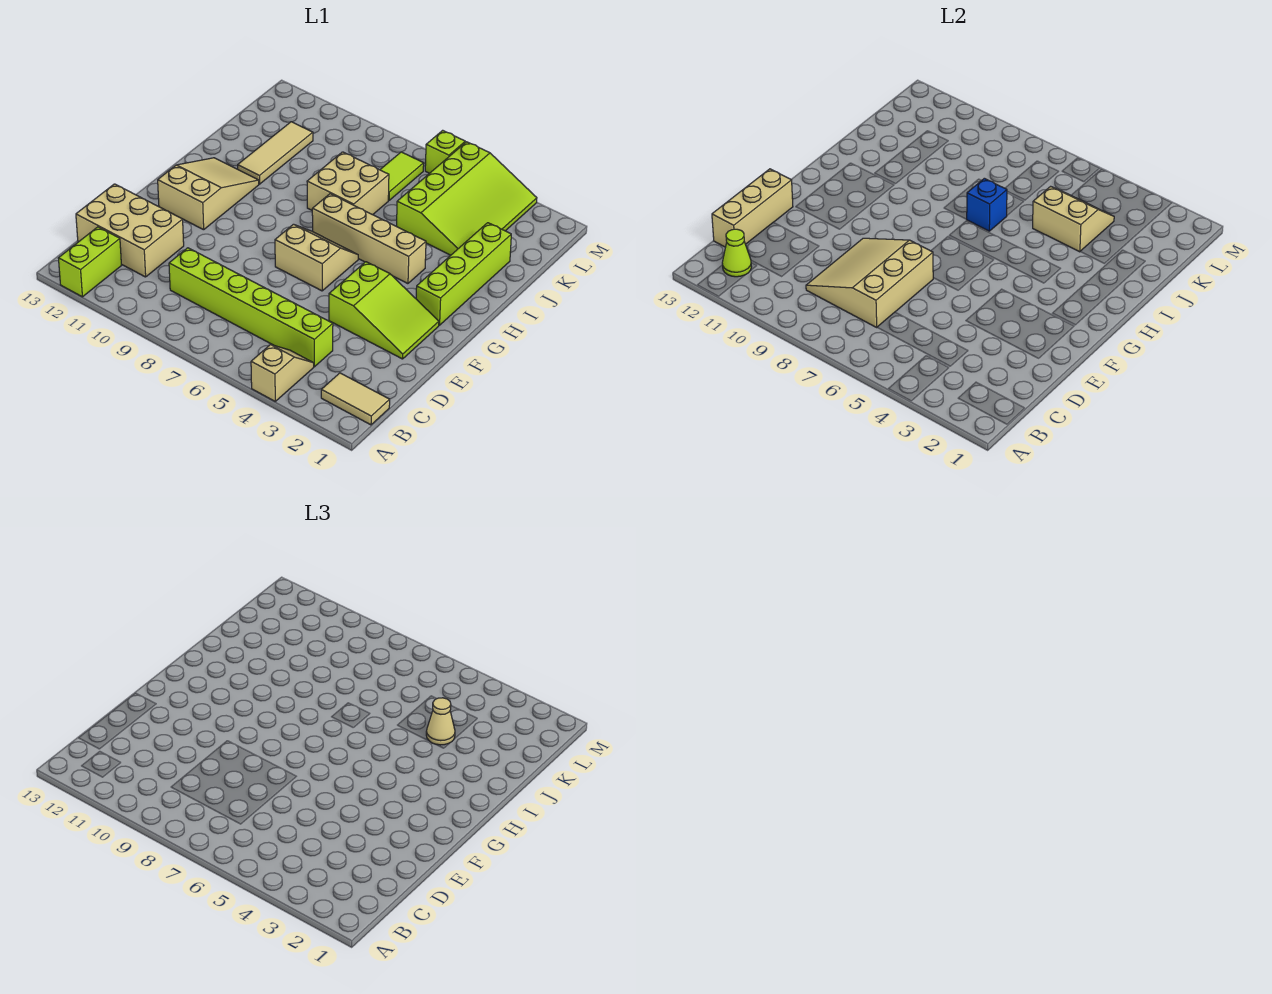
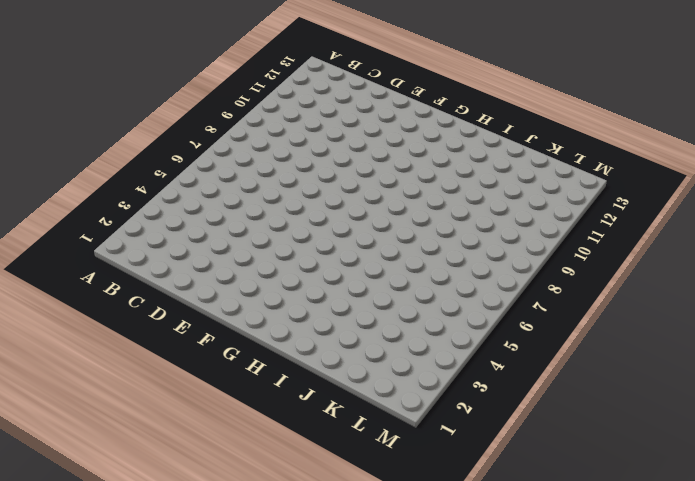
none -> tan slope A4:B4 level 1 top A
none -> lime brick A12:B12 level 1
none -> tan tile B1:B2 level 1

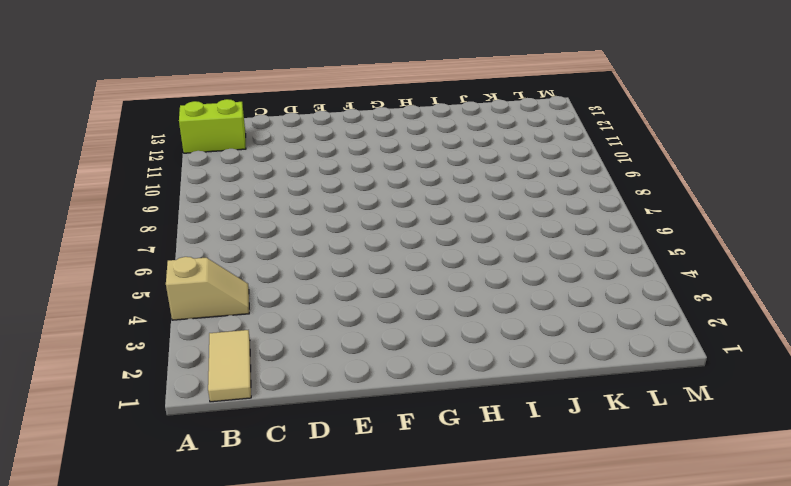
none -> lime brick C4:C9 level 1
none -> tan brick C11:D13 level 1
none -> lime slope E2:F4 level 1 top 4

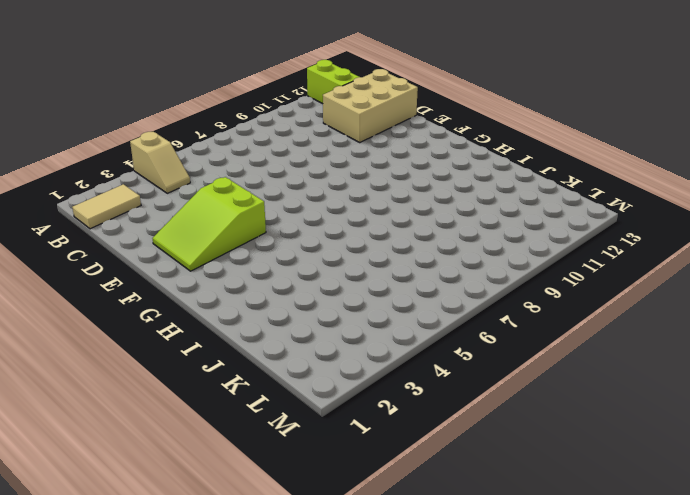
none -> lime brick C4:C9 level 1
none -> tan slope F6:G7 level 1 top F
none -> tan slope F11:H12 level 1 top F

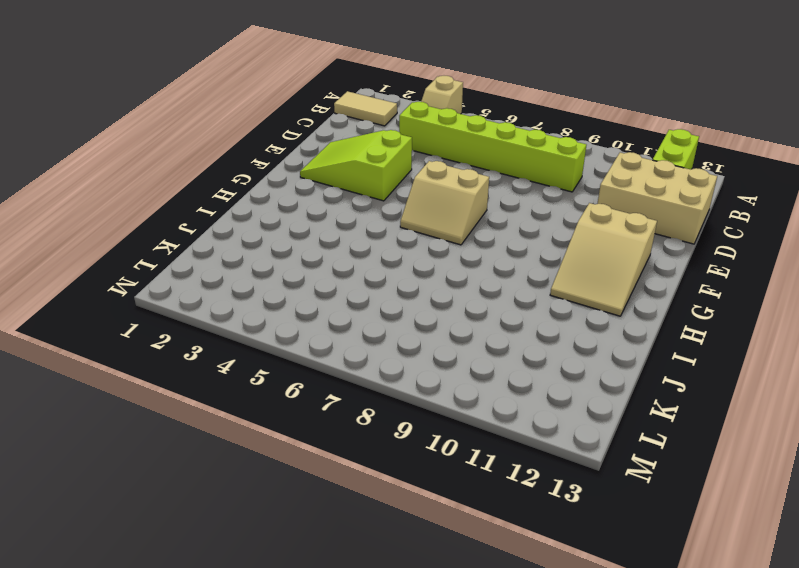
none -> lime brick G2:J2 level 1
none -> tan brick H4:H7 level 1
none -> tan brick I7:J8 level 1

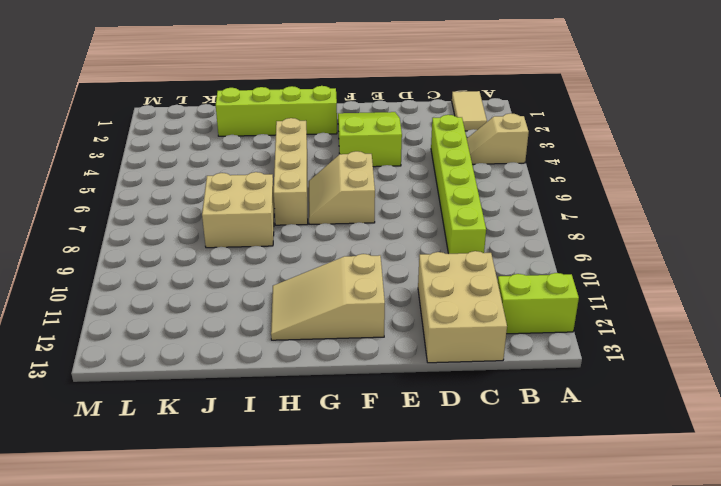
none -> tan tile I11:K11 level 1
none -> lime slope J3:M5 level 1 top 5
none -> lime tile K7:L7 level 1

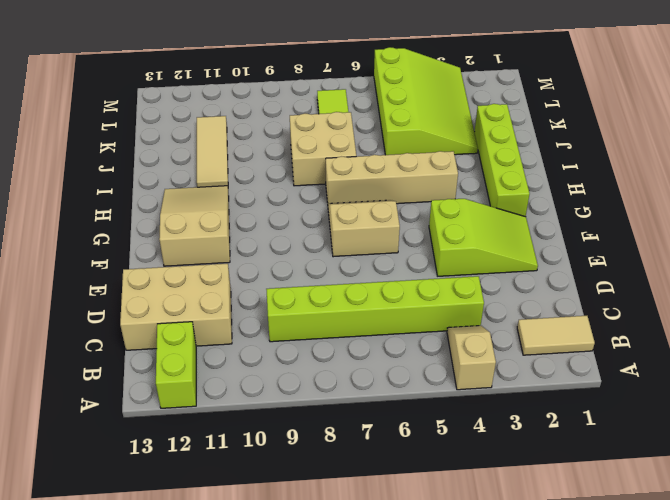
none -> lime brick M6 level 1
none -> lime cone B12 level 2
none -> tan slope C7:E9 level 2 top 7

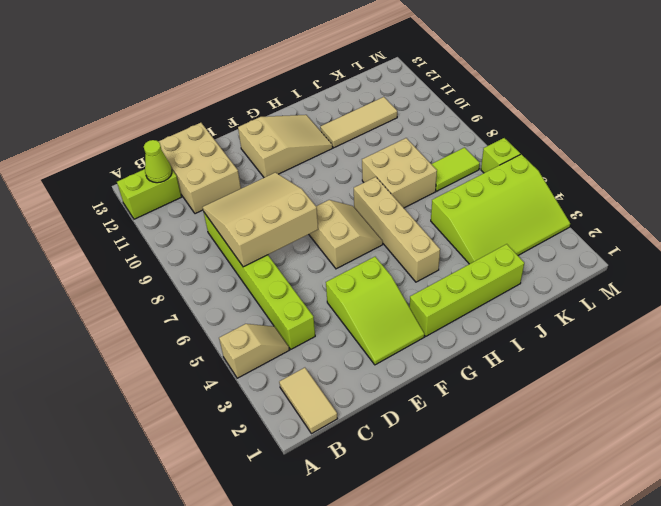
none -> tan brick C13:E13 level 2
none -> blue brick I7 level 2
none -> tan slope J4:K5 level 2 top J

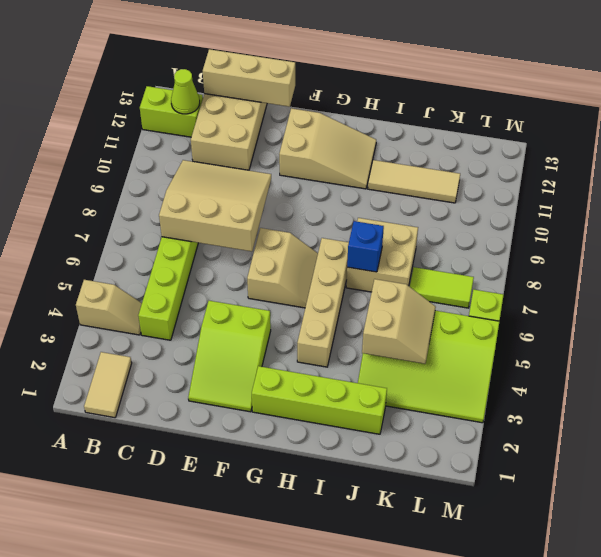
none -> tan cone J4 level 3

